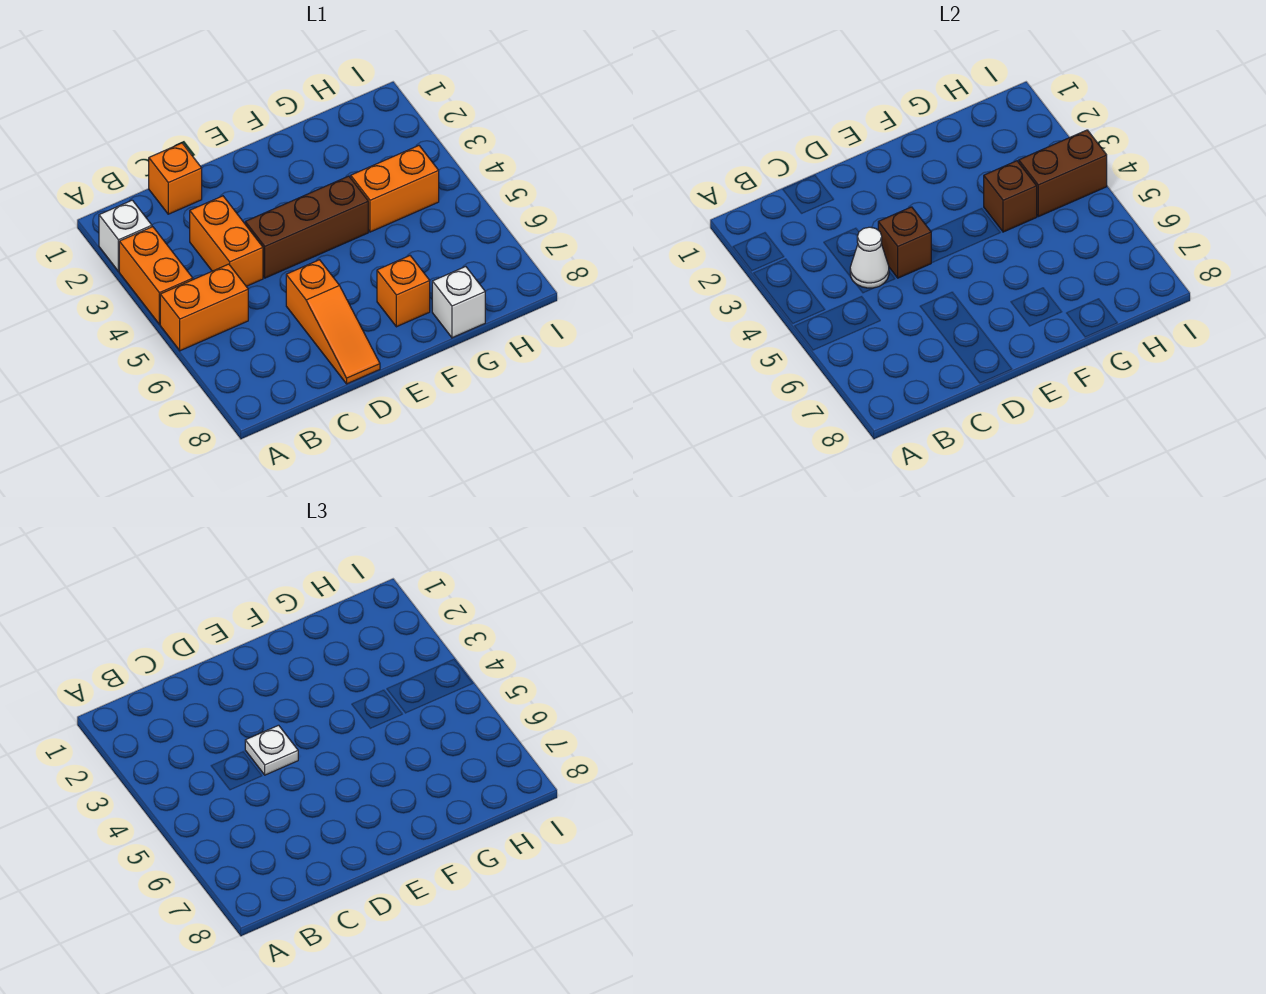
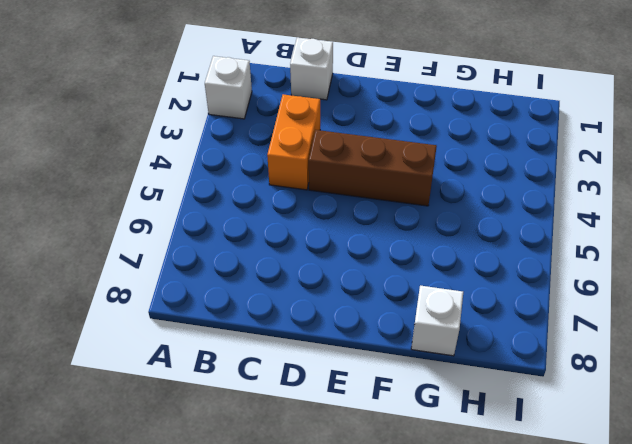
white brick C1 level 1 -> orange brick C1 level 1
none -> orange brick A3:A4 level 1
none -> orange brick A5:B5 level 1
none -> orange slope D6:D8 level 1 top 6

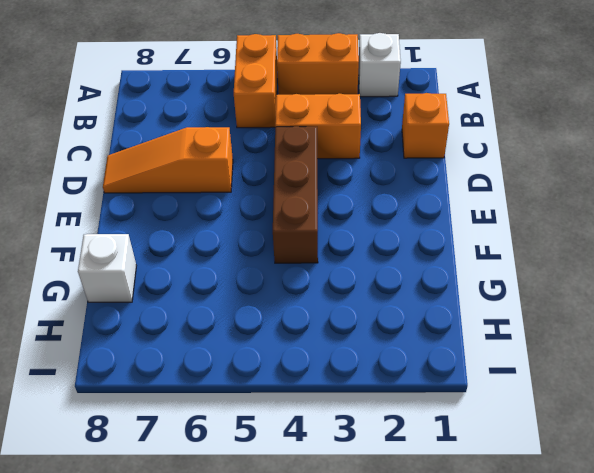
none -> orange brick F7 level 1
none -> orange brick G4:H4 level 1
none -> white cone C4 level 2

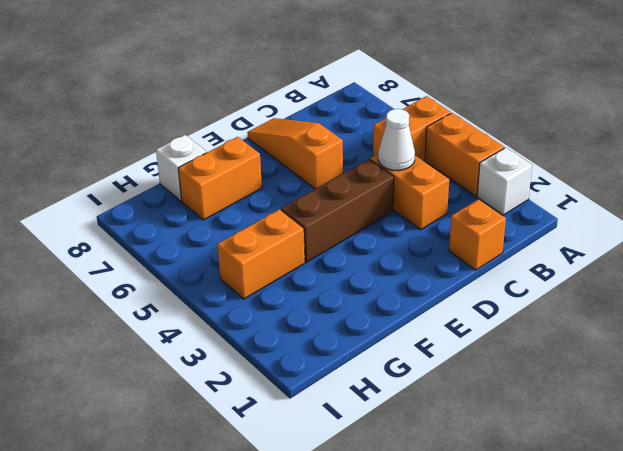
orange brick F7:G7 level 1 -> orange brick F7 level 1
none -> brown brick D4 level 2
none -> brown brick G4 level 2
none -> brown brick H4:I4 level 2

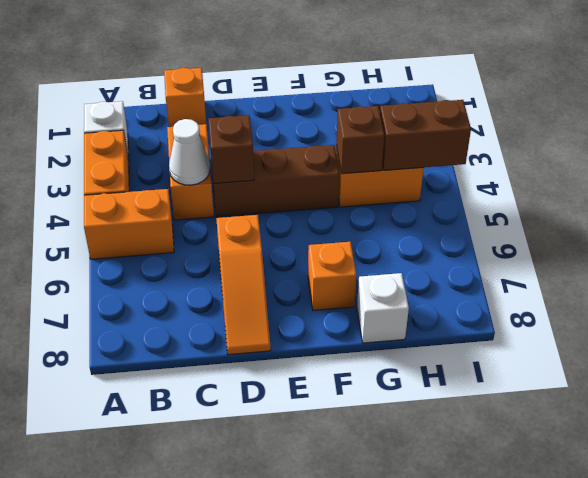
none -> white plate D4 level 3

